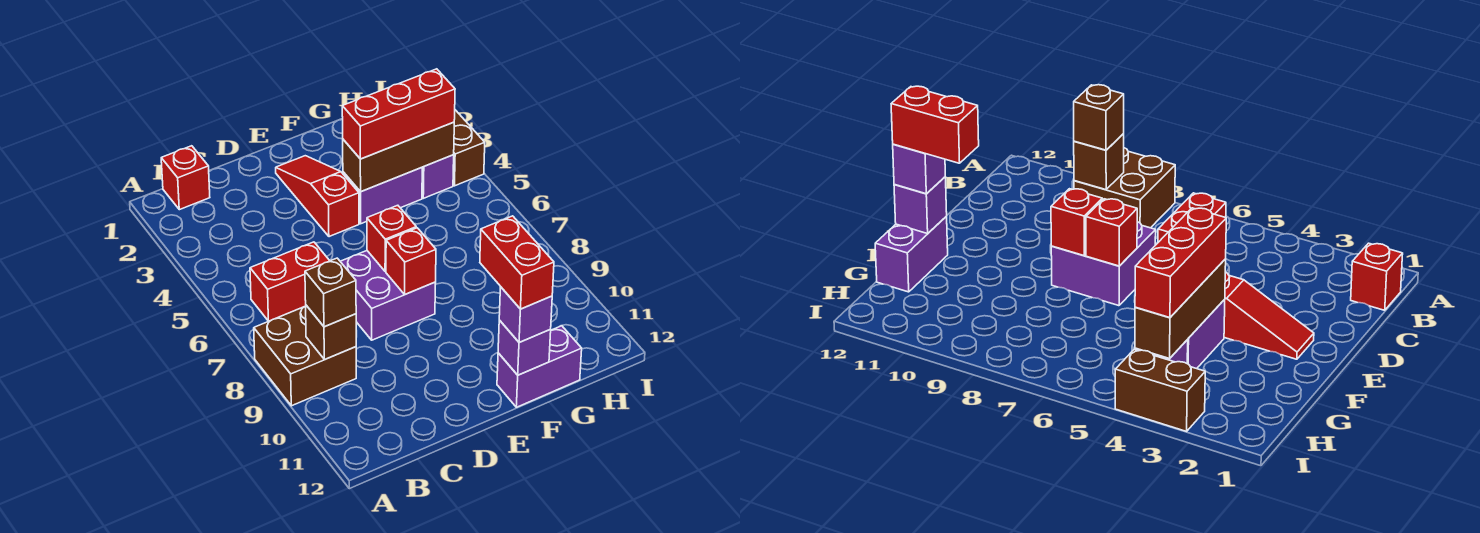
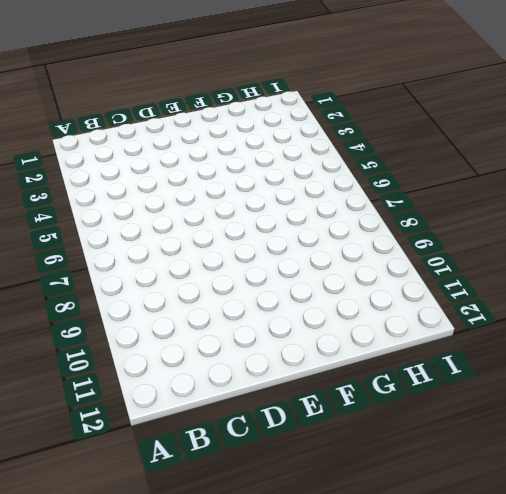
none -> brown brick A8:B9 level 1
none -> red brick B1 level 1
none -> red brick B6:C6 level 1

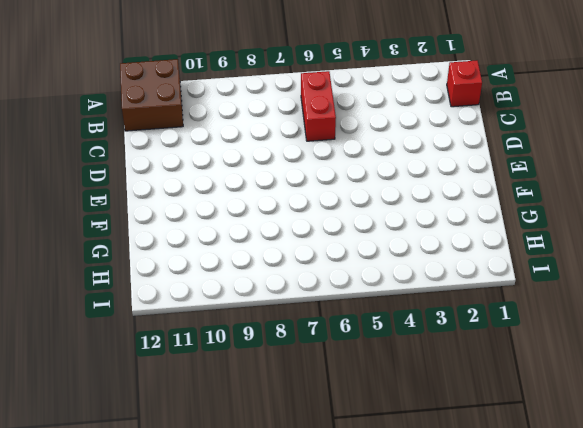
brown brick A11:B12 level 1 -> brown brick A8:B9 level 1
none -> purple brick D7:E8 level 1
none -> red slope E2:E4 level 1 top 4
none -> purple brick F4:G4 level 1

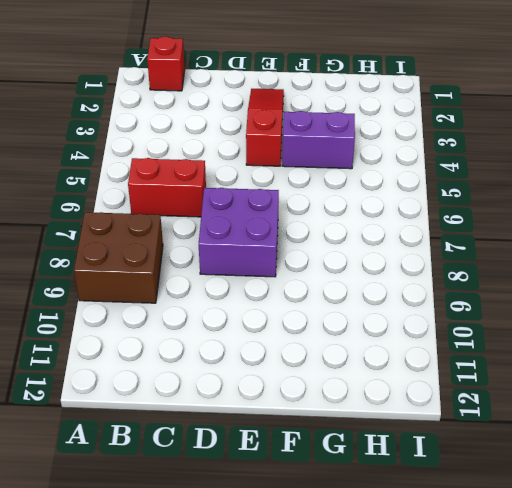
none -> purple brick F12:G12 level 1
none -> purple brick H4 level 1
none -> brown brick I3:I4 level 1

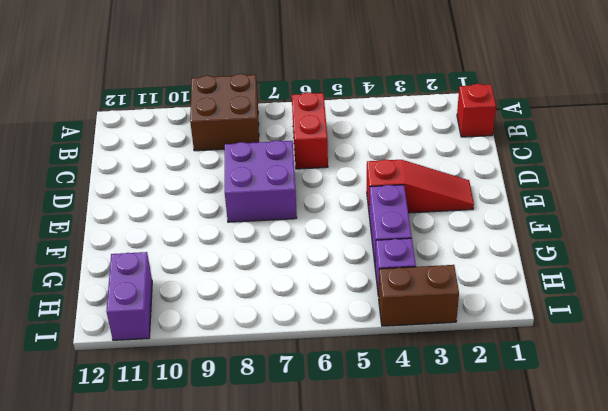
purple brick H11:I11 level 1 -> purple brick F12:G12 level 1
none -> brown brick B9 level 2
none -> red brick E7 level 2
none -> red brick E8 level 2

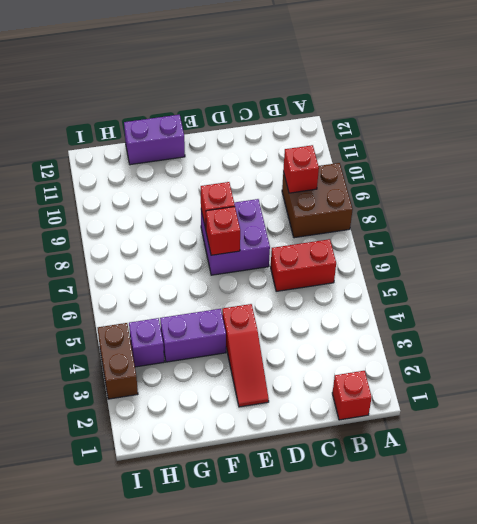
red brick B9 level 2 -> brown brick B9 level 2
none -> brown brick F4:H4 level 2
none -> purple brick F12 level 2
none -> brown brick B9 level 3

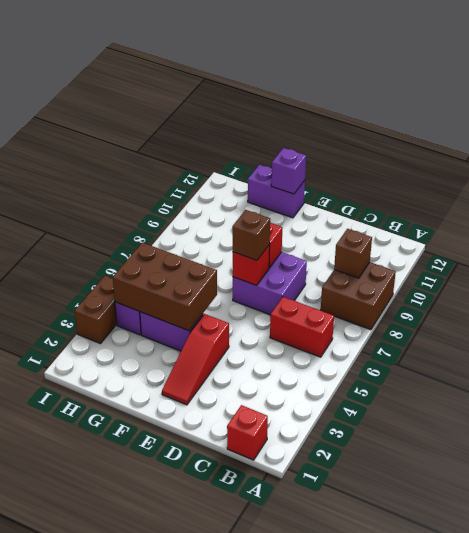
brown brick E7 level 3 -> brown brick B9 level 3
brown brick F4:H5 level 2 -> brown brick F4:H4 level 2
none -> red brick F4:H4 level 3
none -> purple brick F12 level 3
none -> red brick F11:F12 level 4

